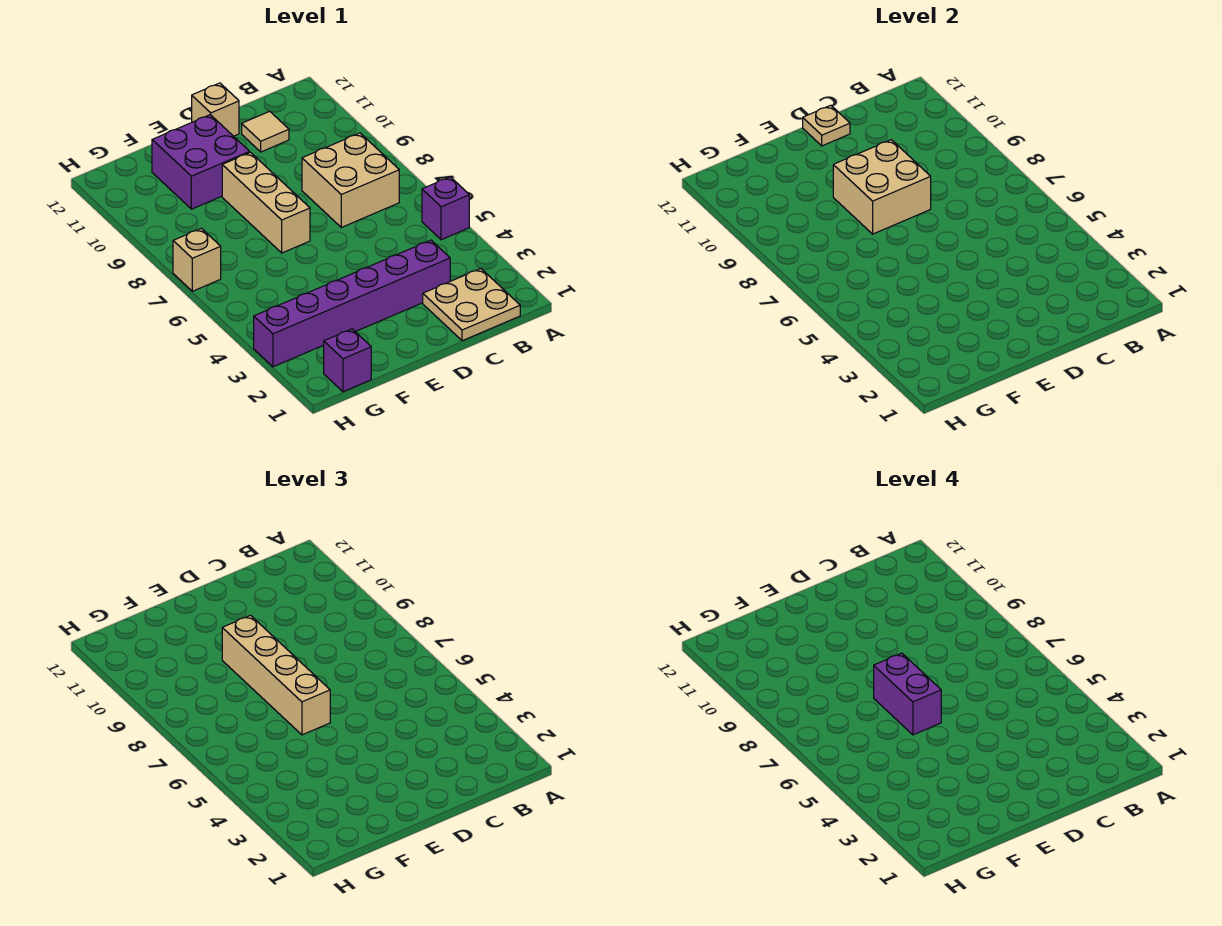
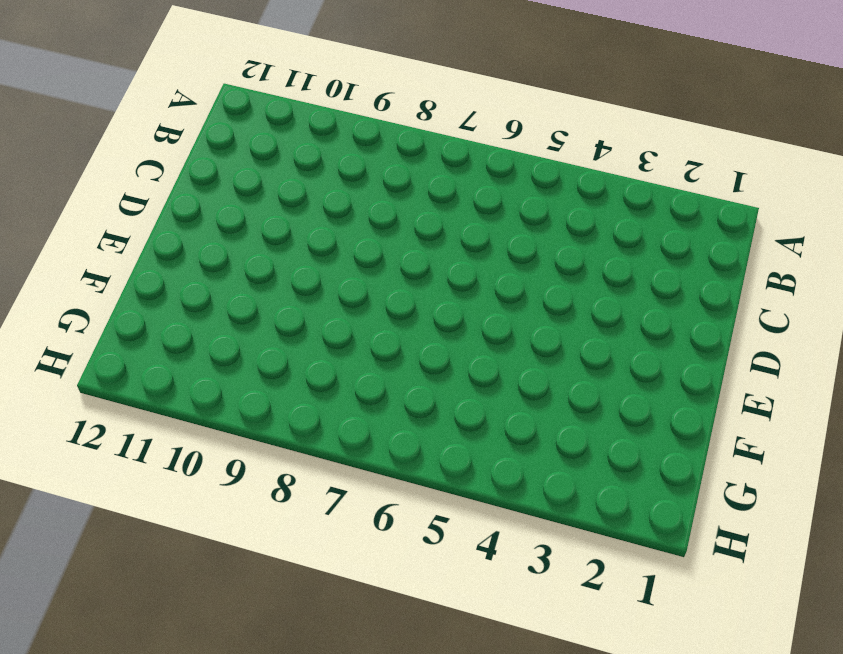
none -> purple brick A5 level 1
none -> tan plate B1:C2 level 1
none -> tan brick B7:C8 level 1

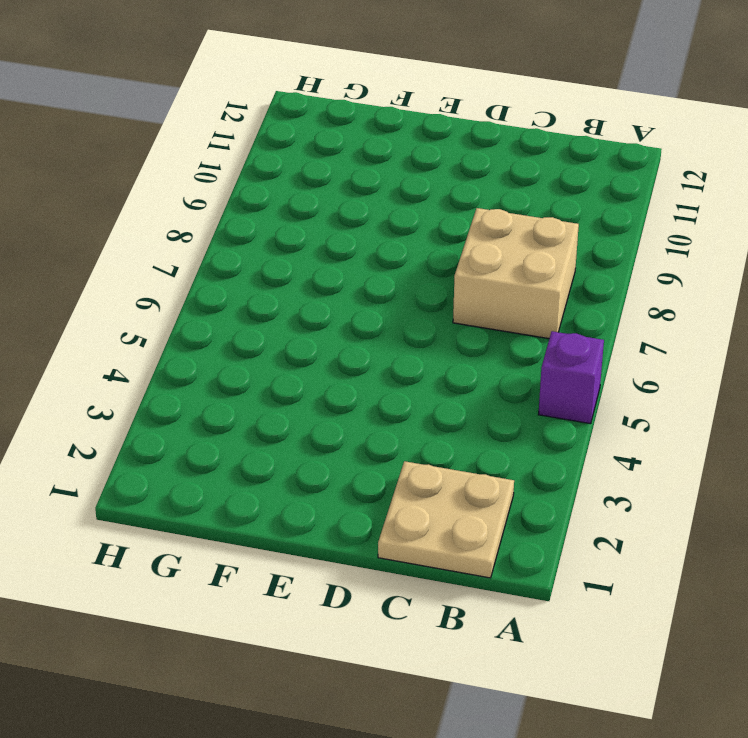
none -> purple brick C3:H3 level 1
none -> tan tile C11 level 1
none -> tan brick D12 level 1

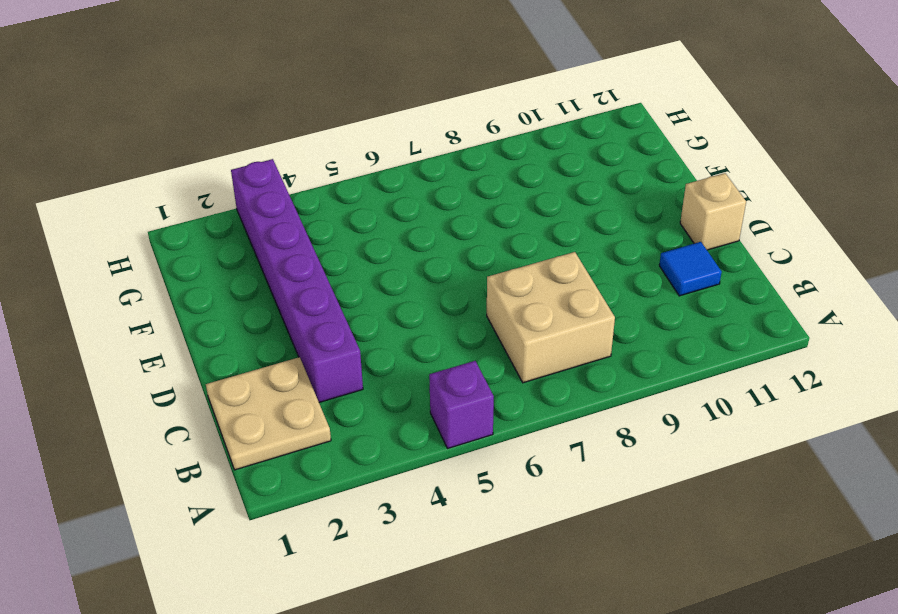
blue tile C11 level 1 -> tan tile C11 level 1
none -> tan brick E7:E9 level 1
none -> purple brick E10:F11 level 1
none -> purple brick G1 level 1

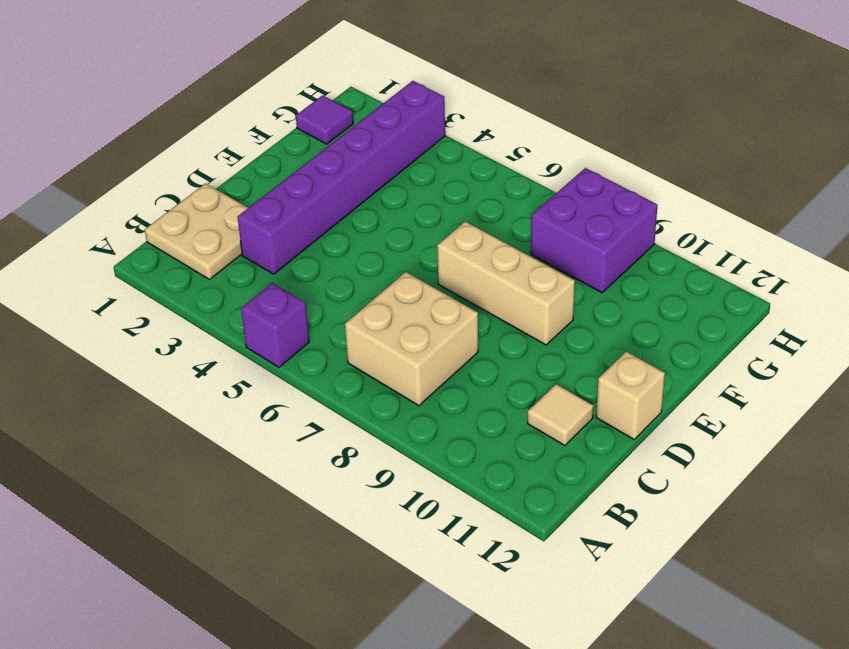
purple tile G1 level 1 -> purple brick G1 level 1
purple brick G8:H9 level 1 -> purple brick E10:F11 level 1
none -> tan brick H7 level 1
none -> tan brick D8:E9 level 2
none -> tan plate D12 level 2

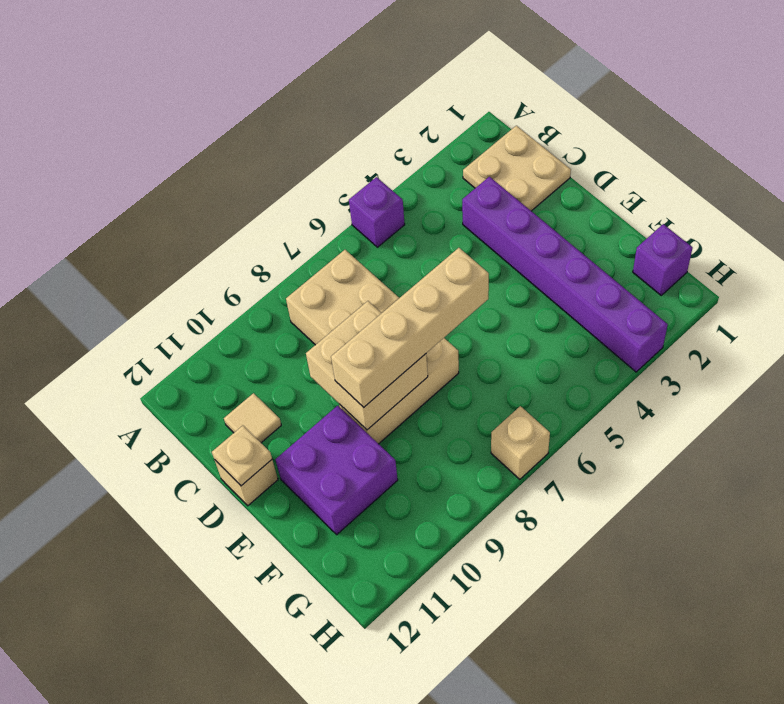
none -> purple brick E6:E7 level 4

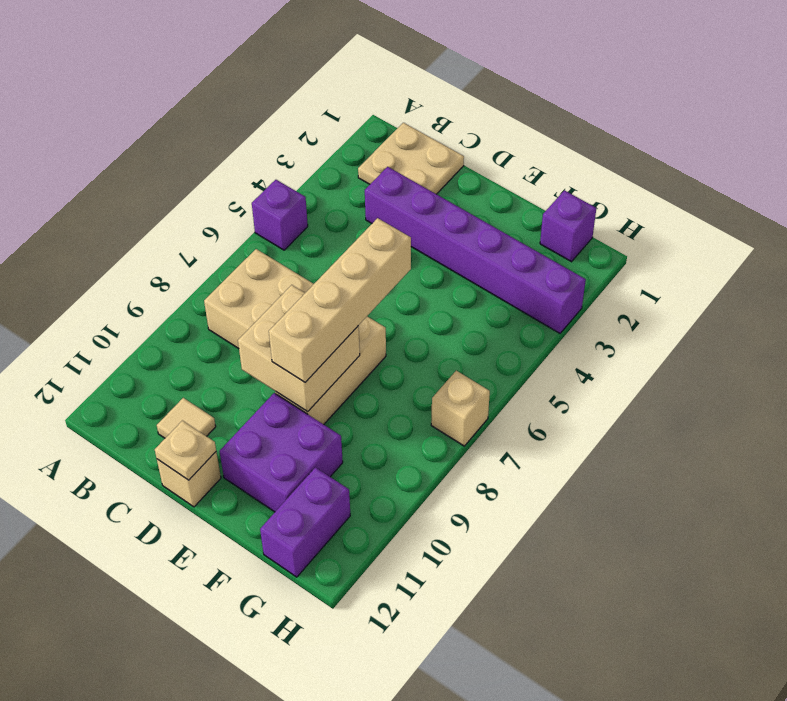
purple brick G11:G12 level 1 -> purple brick E6:E7 level 4

